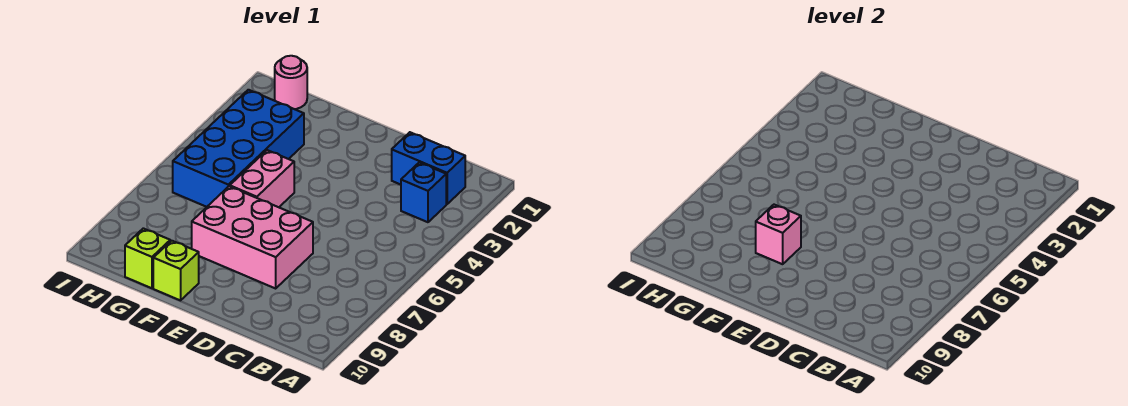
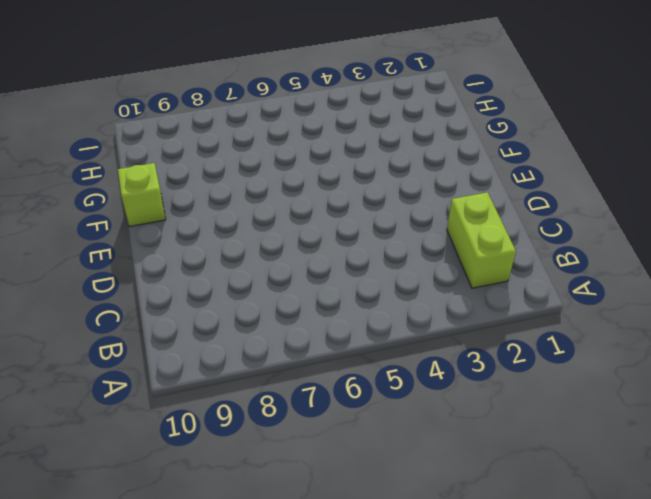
lime brick B2:C2 level 1 -> blue brick B2:C2 level 1
none -> blue brick B3 level 1
none -> pink brick D7:F8 level 1

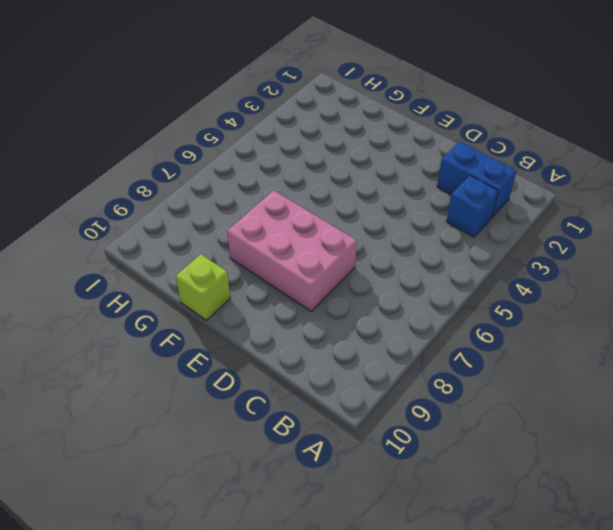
none -> pink brick F5:F6 level 1
none -> blue brick G3:H6 level 1

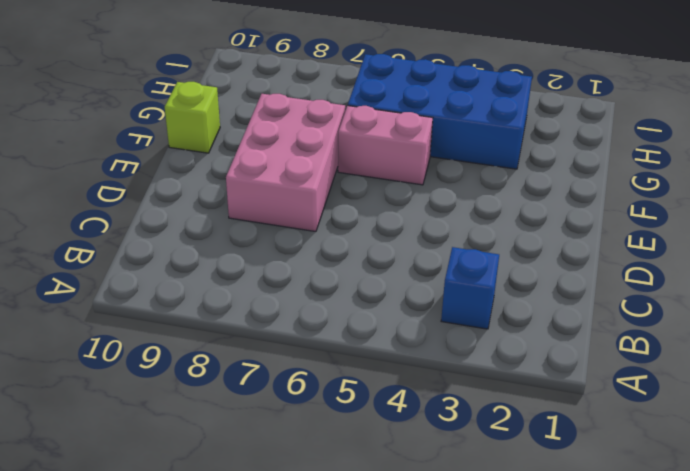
none -> blue brick B2:C2 level 1
none -> lime brick G10 level 1

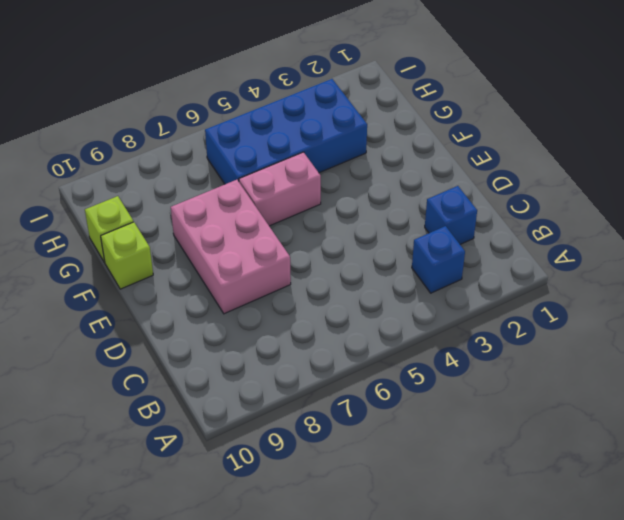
blue brick C2 level 1 -> blue brick B2:C2 level 1
none -> pink round brick H1 level 1
none -> pink brick F8 level 2

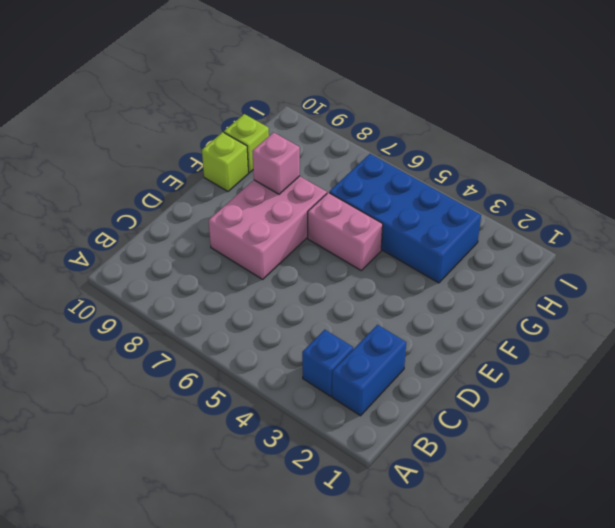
none -> pink round brick H1 level 1

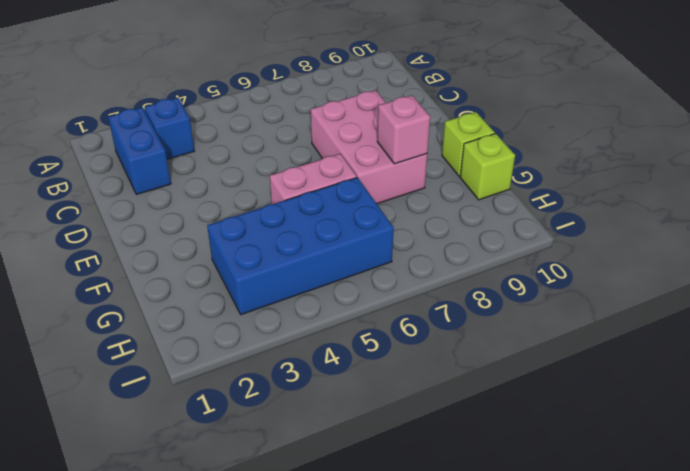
none -> pink round brick H1 level 1

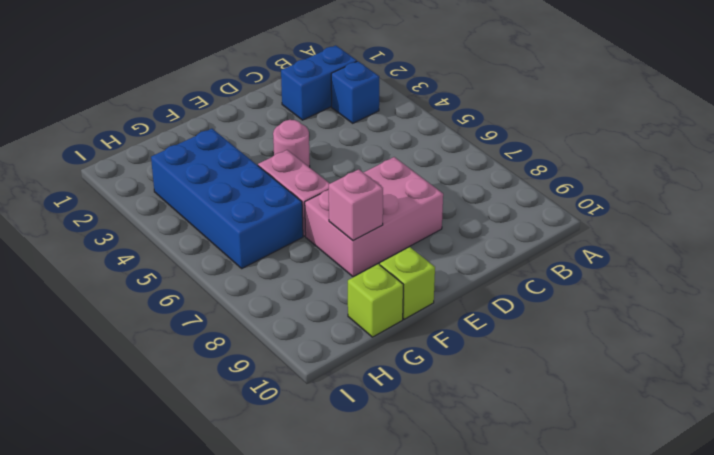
pink round brick E4 level 1 -> pink round brick H1 level 1

